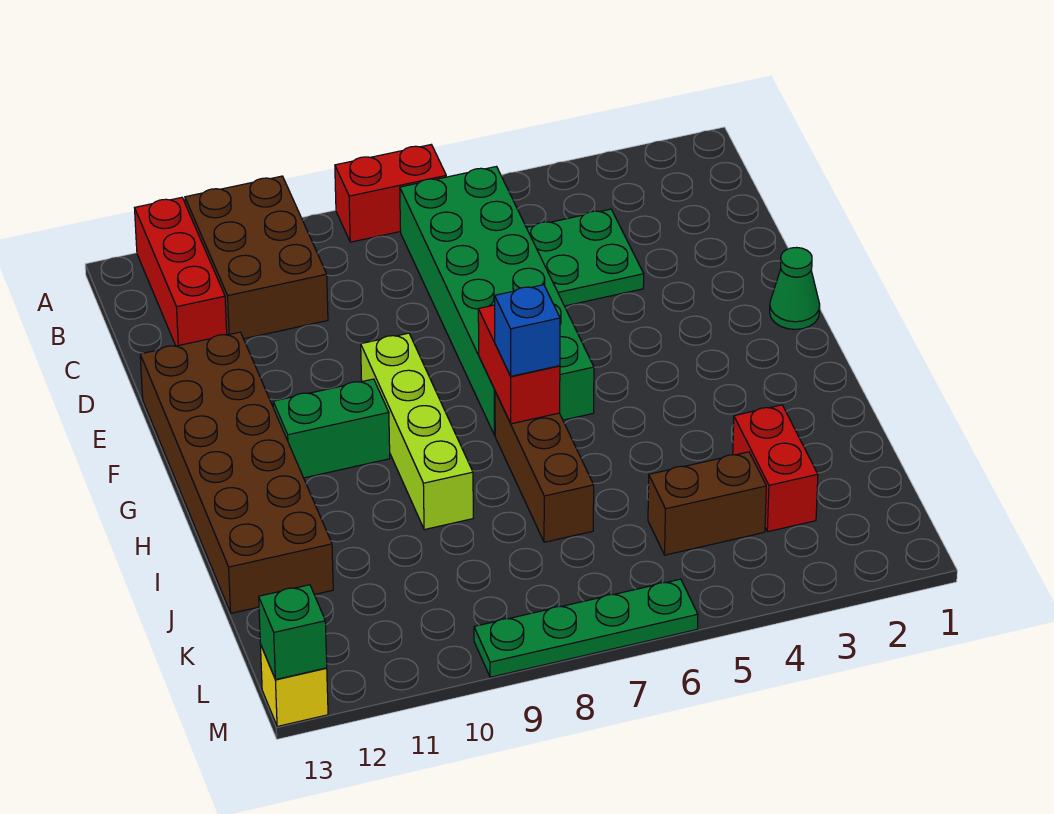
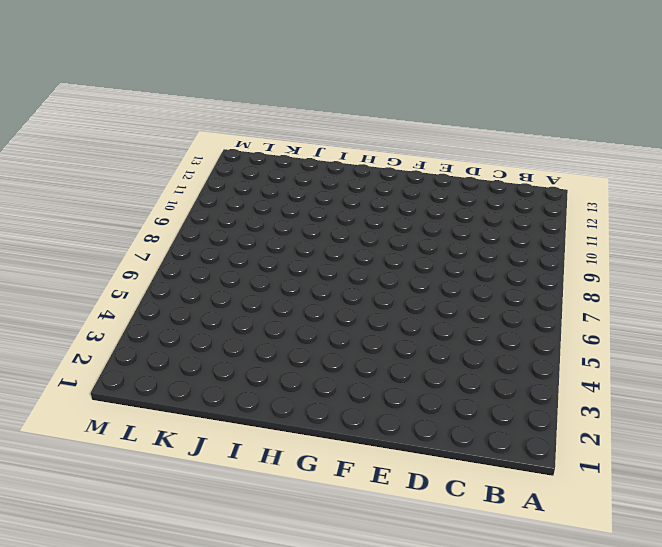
none -> red brick A7:A8 level 1
none -> brown brick A10:C11 level 1
none -> red brick A12:C12 level 1

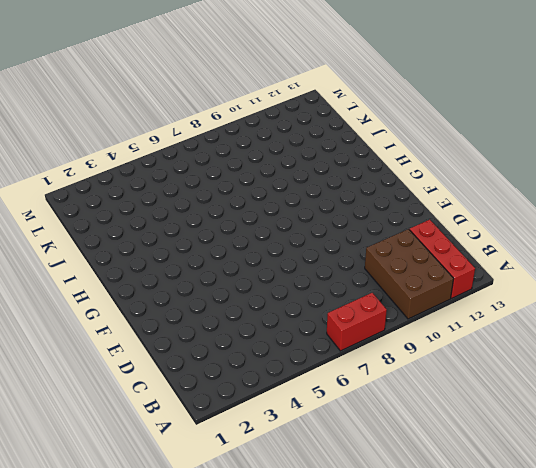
none -> green brick B6:G7 level 1
none -> green plate C4:D5 level 1
none -> brown brick E12:J13 level 1

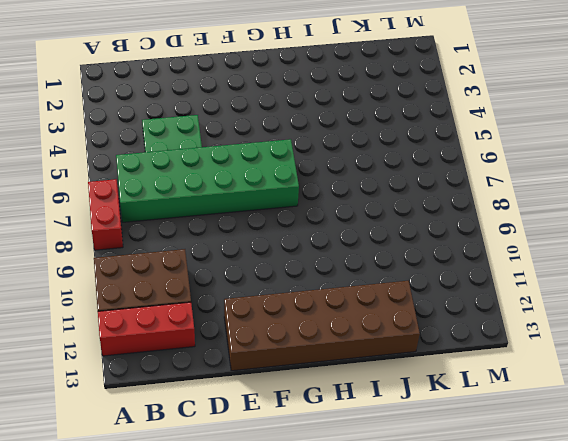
none -> green cone F1 level 1
none -> lime brick F9:I9 level 1
none -> green brick G10:G11 level 1

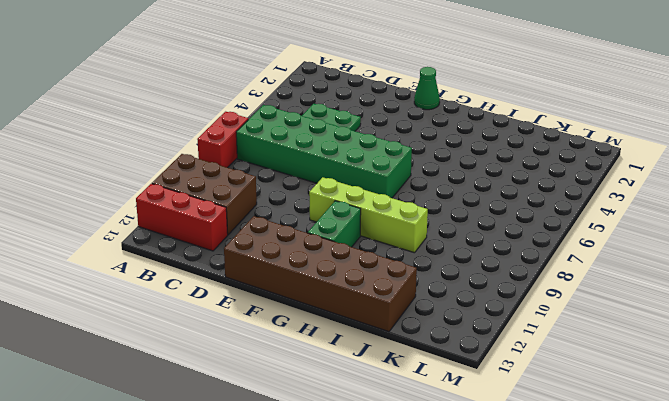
none -> brown brick H7:J7 level 1
none -> red brick J3:K3 level 1
none -> brown brick K4:K5 level 1

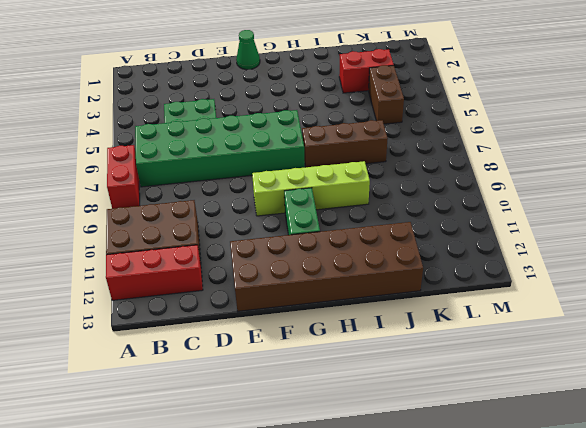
none -> green plate M6:M9 level 1
none -> yellow brick M13 level 1
none -> red brick G7:H7 level 2

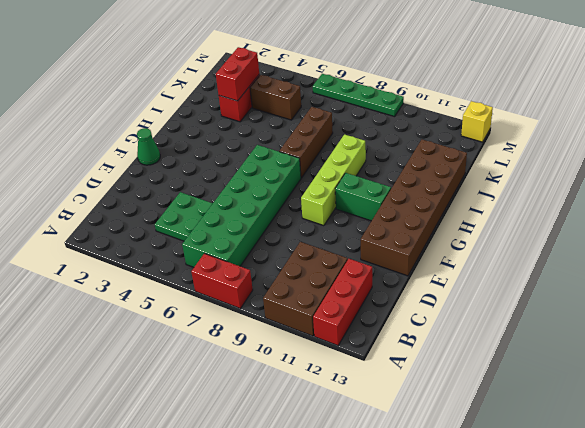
red brick J3:K3 level 2 -> red brick G7:H7 level 2
none -> green brick M13 level 2
none -> blue brick H7 level 3

